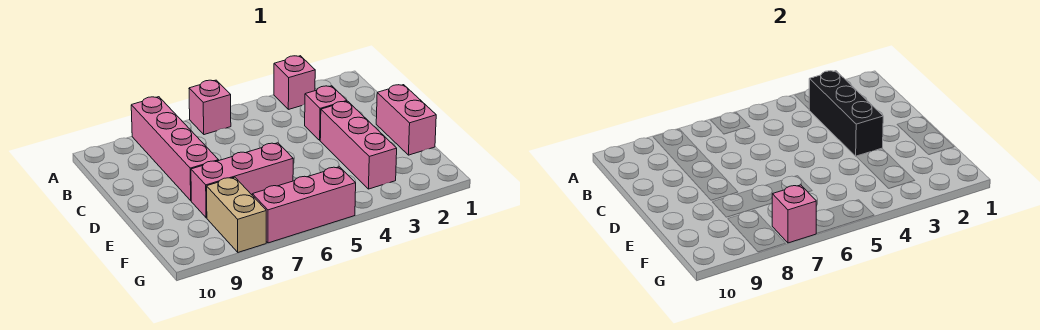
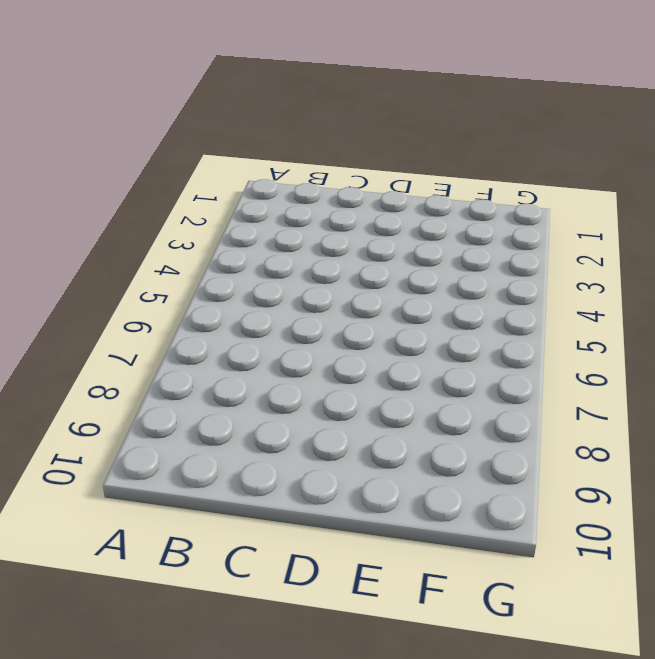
none -> pink brick A3 level 1
none -> pink brick A6 level 1

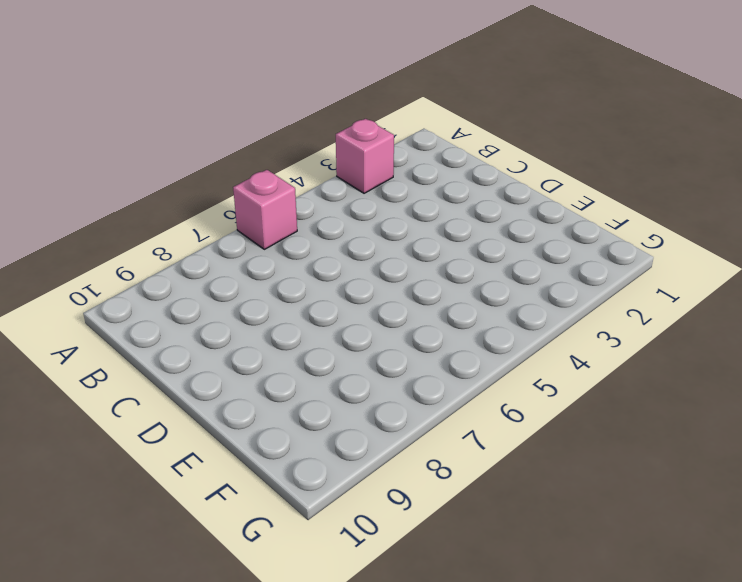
none -> pink brick A8:D8 level 1
none -> pink brick C3 level 1

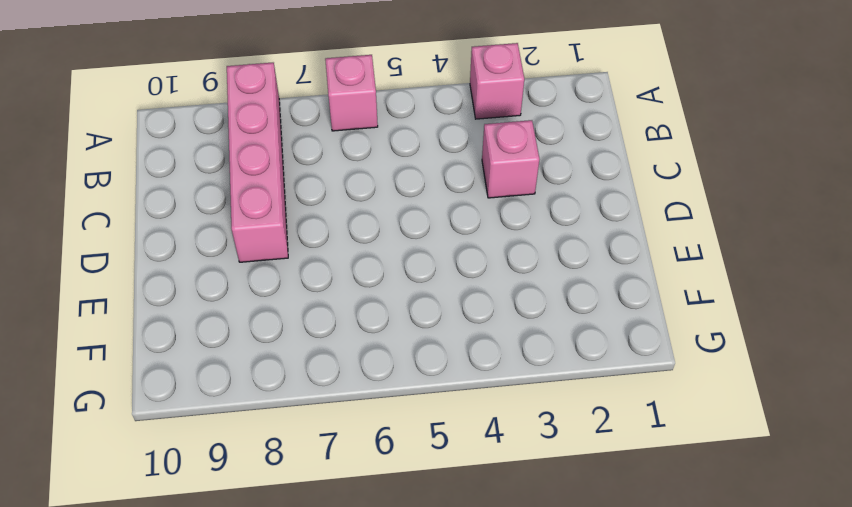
none -> pink brick D1:E1 level 1
none -> pink brick D3:F3 level 1

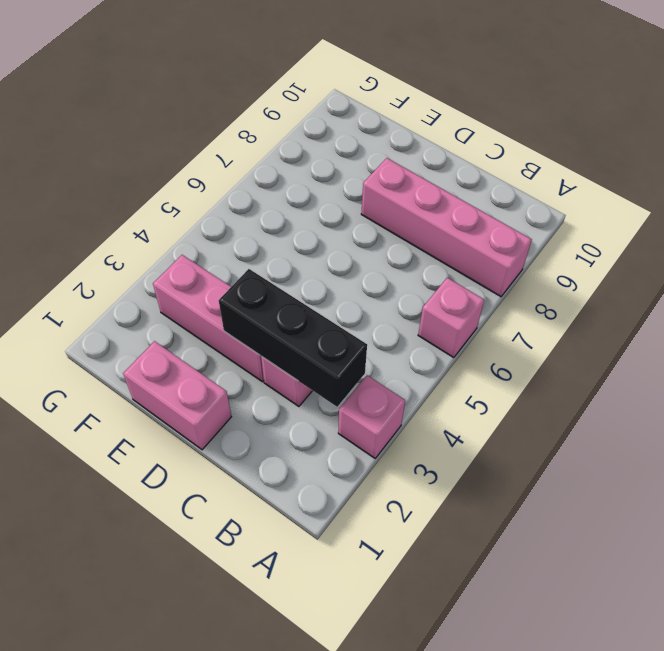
none -> pink brick E6:E8 level 1
none -> tan brick F8:G8 level 1

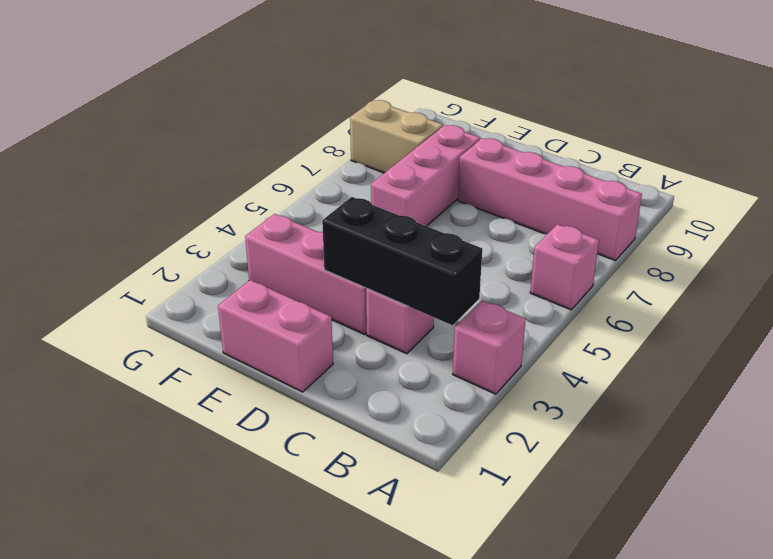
none -> pink brick G5:G7 level 1
none -> pink brick G7 level 2

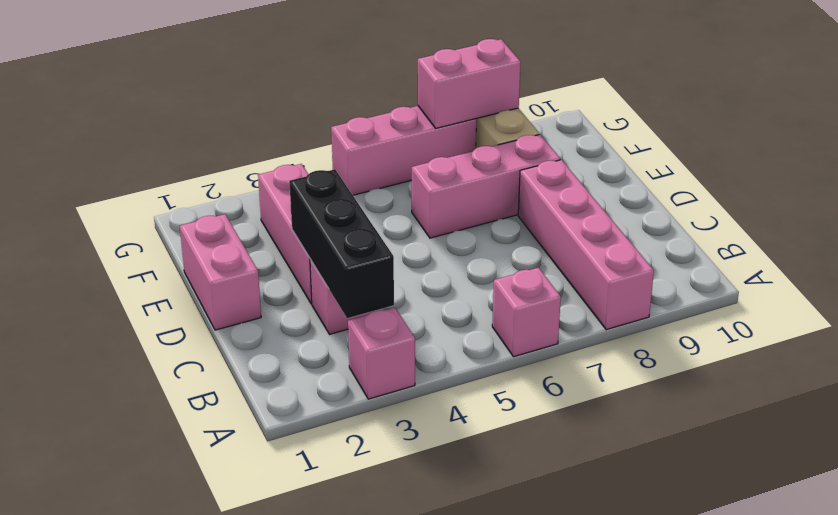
pink brick G7:G8 level 2 -> pink brick G7 level 2

